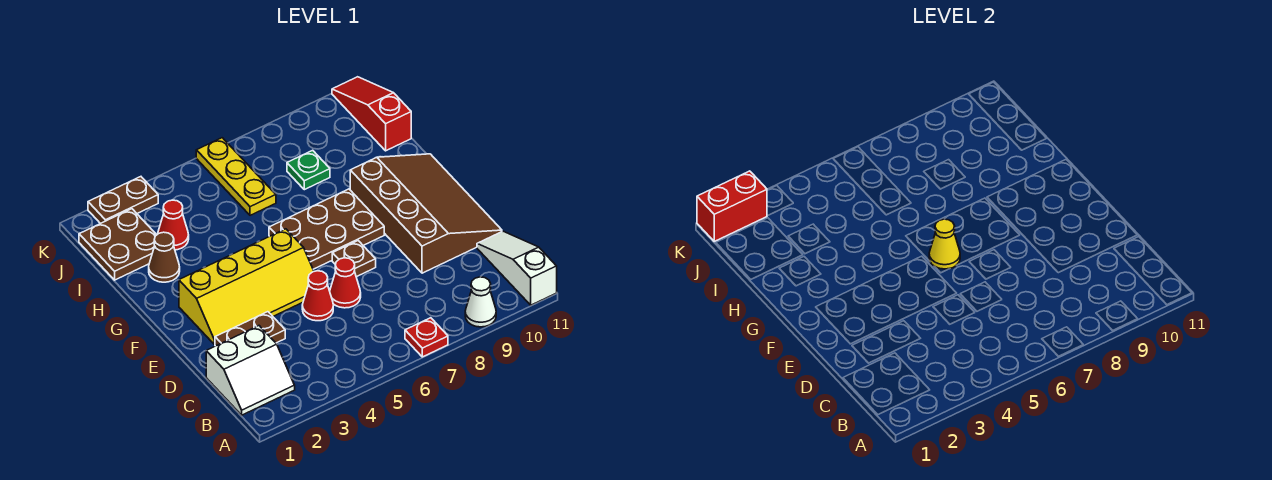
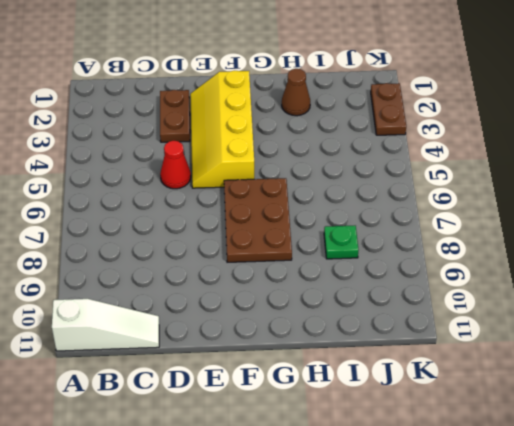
none -> red plate A7 level 1
none -> white cone A9 level 1
none -> white slope B1:C2 level 1 top C

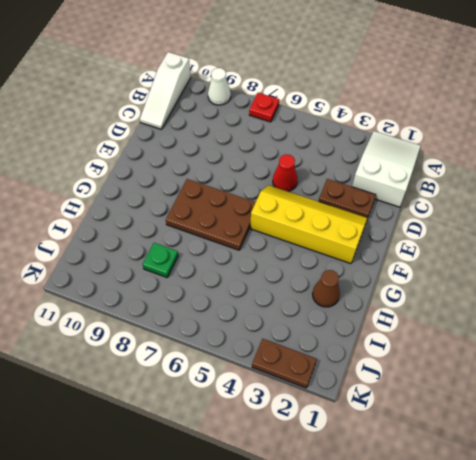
white slope A1:C2 level 1 top C -> white slope B1:C2 level 1 top C
none -> red cone D6 level 1
none -> brown slope D9:G11 level 1 top 9
none -> brown plate E7 level 1

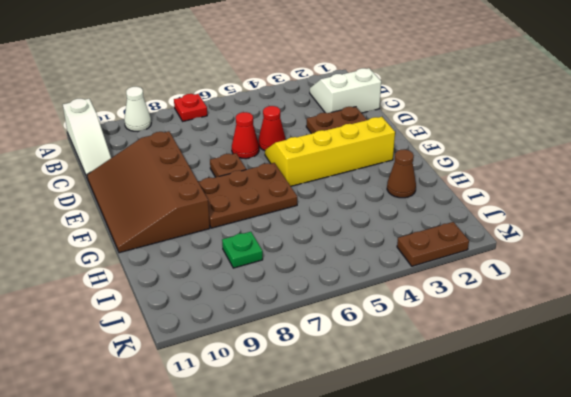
none -> brown plate I1:J2 level 1
none -> red cone I3 level 1
none -> yellow plate I6:K6 level 1

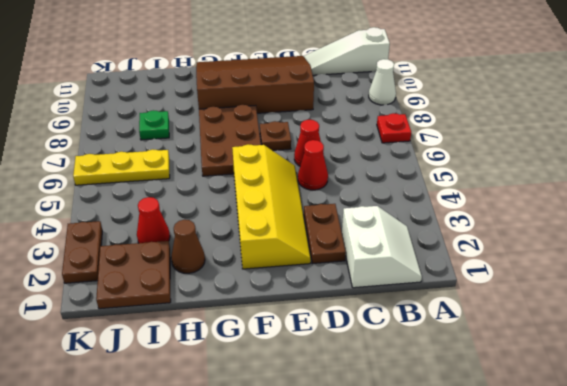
none -> red slope I11:K11 level 1 top I
none -> yellow cone F6 level 2
none -> red brick K1:K2 level 2

